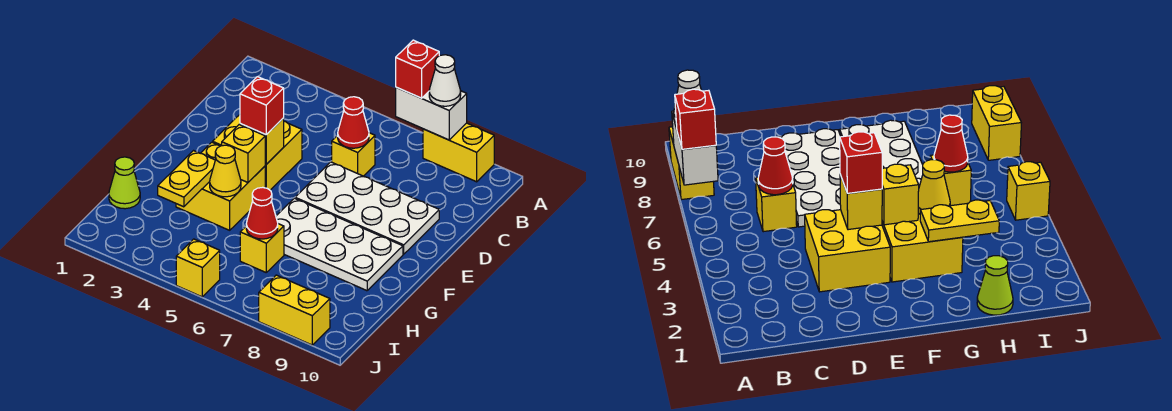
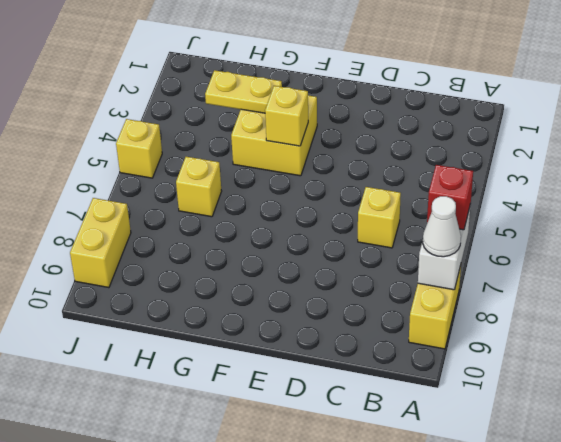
none -> yellow brick D3:E4 level 1
none -> white plate D6:E9 level 1
none -> white plate F6:G9 level 1

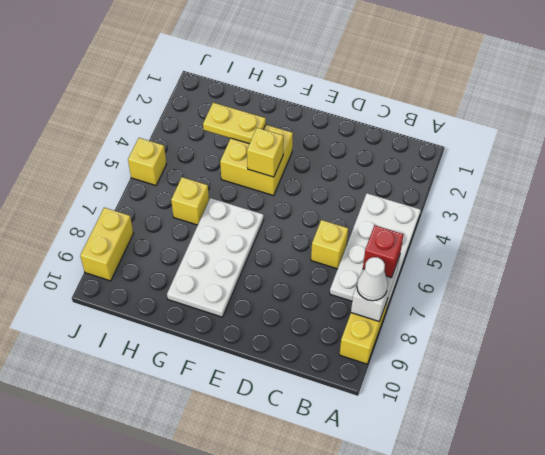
white plate A4:B7 level 1 -> white plate D6:E9 level 1
none -> yellow brick D3:E4 level 1
none -> lime cone H1 level 1
none -> red cone C6 level 2

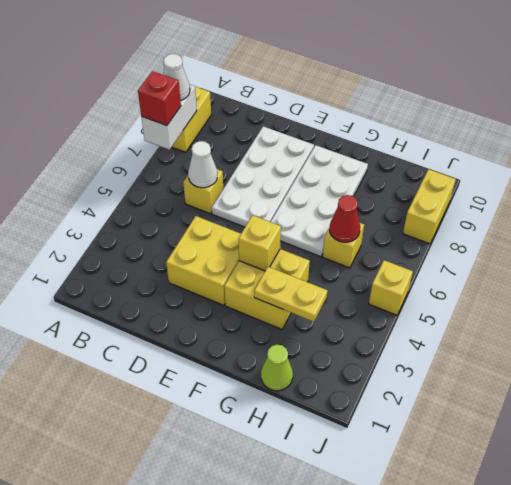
white cone C6 level 2 -> red cone C6 level 2
none -> yellow brick E4 level 2
none -> yellow cone G4 level 2
none -> red brick E4 level 3

